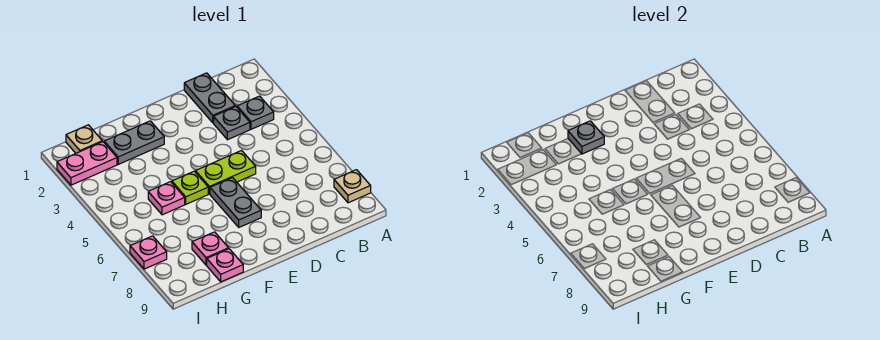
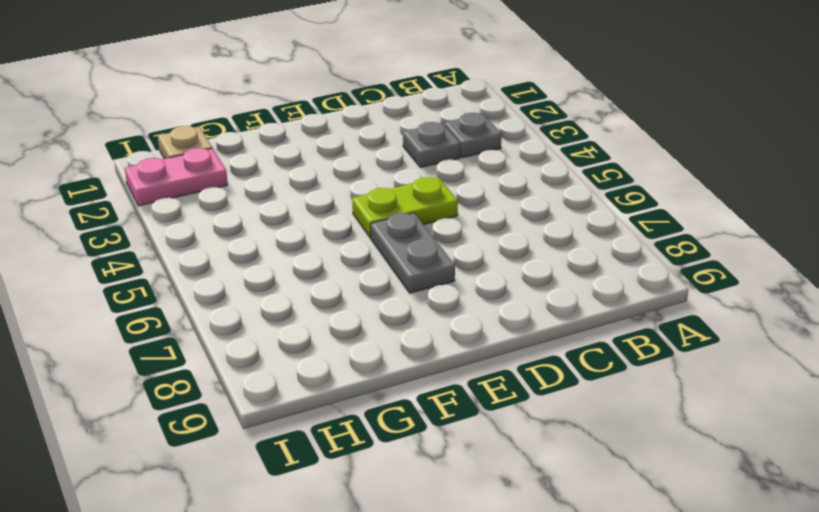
none -> tan plate A8 level 1
none -> grey plate C1:C2 level 1
none -> grey plate F2:G2 level 1

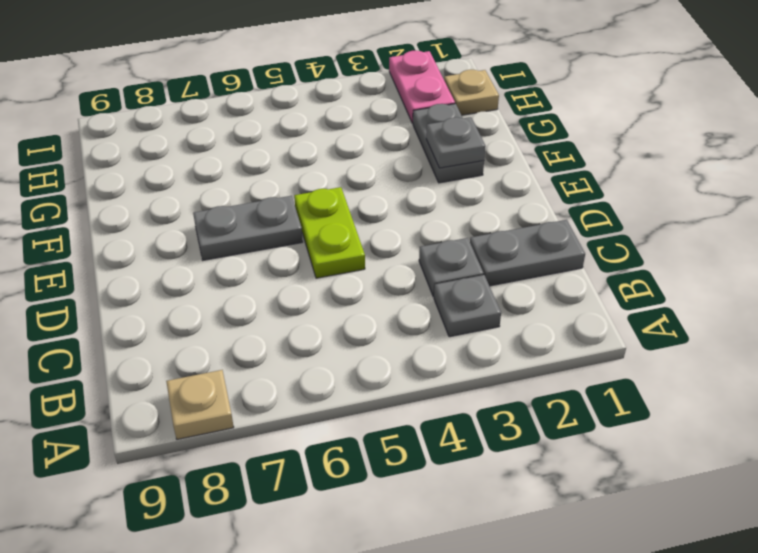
none -> lime plate F5 level 1
none -> pink plate G5 level 1
none -> pink plate G8 level 1

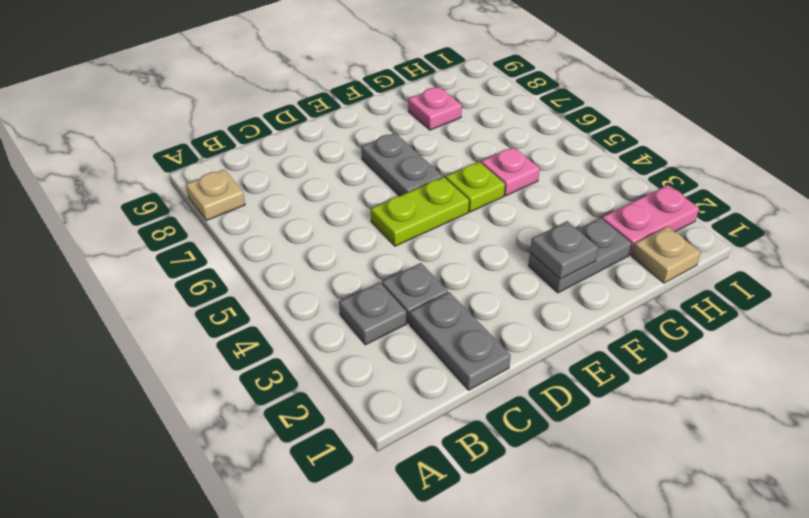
none -> pink plate G9 level 1
none -> pink plate I7 level 1

